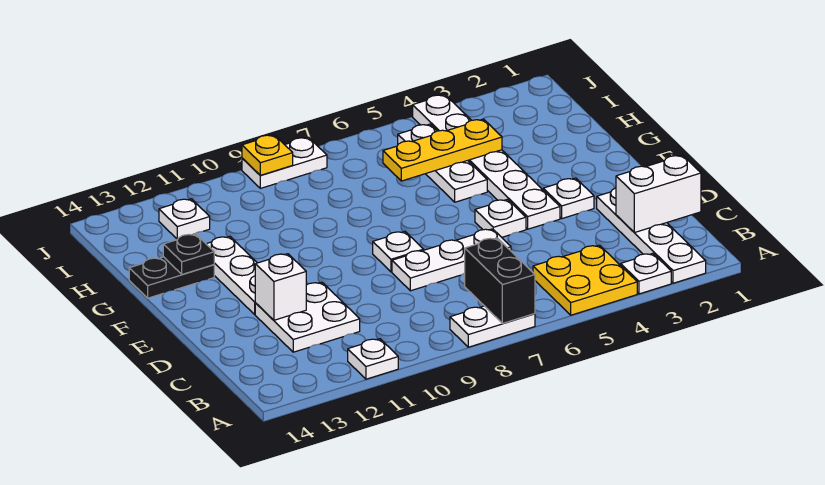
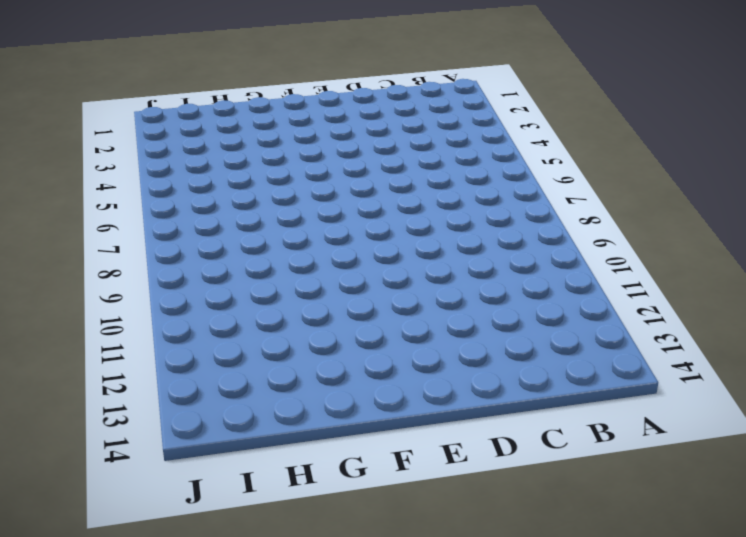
none -> white plate A2:D2 level 1
none -> white plate A3 level 1
none -> yellow plate A4:B5 level 1

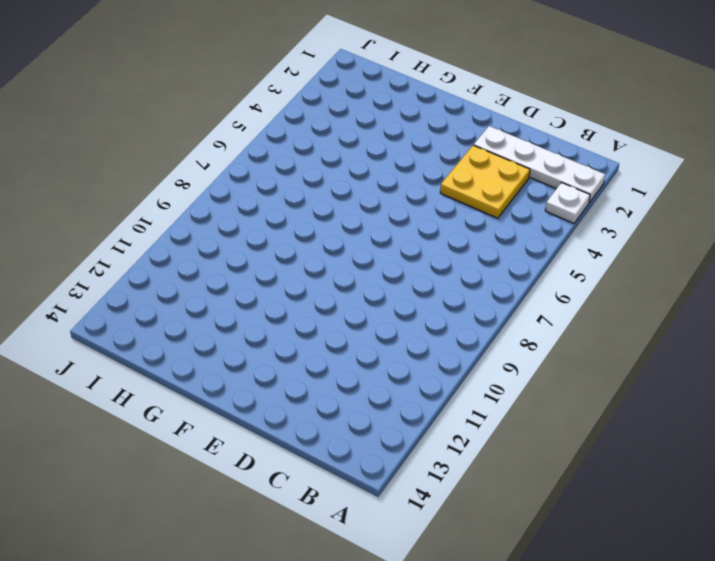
yellow plate C3:D4 level 1 -> yellow plate A4:B5 level 1
none -> white plate A7:A8 level 1
none -> white plate A11 level 1
none -> white plate C11:D12 level 1

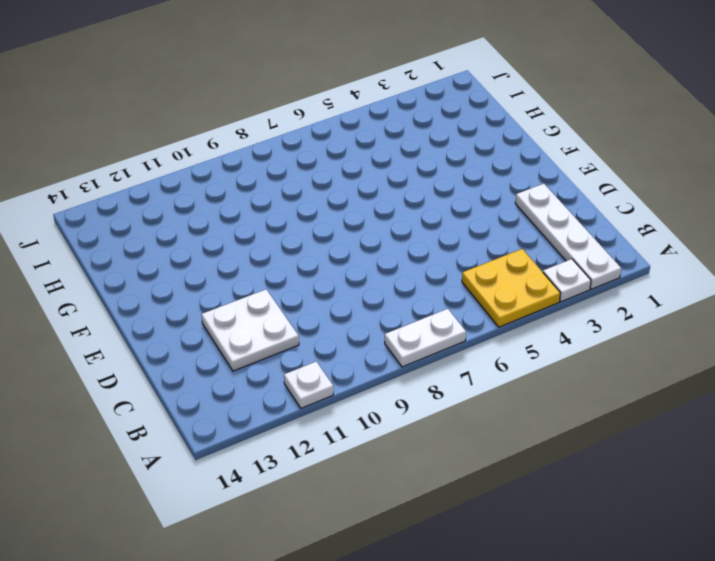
none -> white plate D6:D8 level 1
none -> white plate E3 level 1
none -> white plate E4:J4 level 1

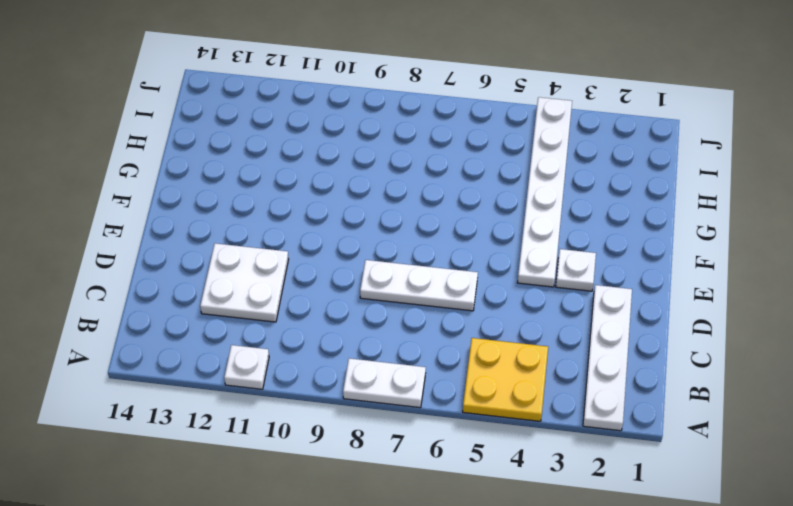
none -> white plate A3 level 1
none -> white plate E5 level 1
none -> white plate E8 level 1

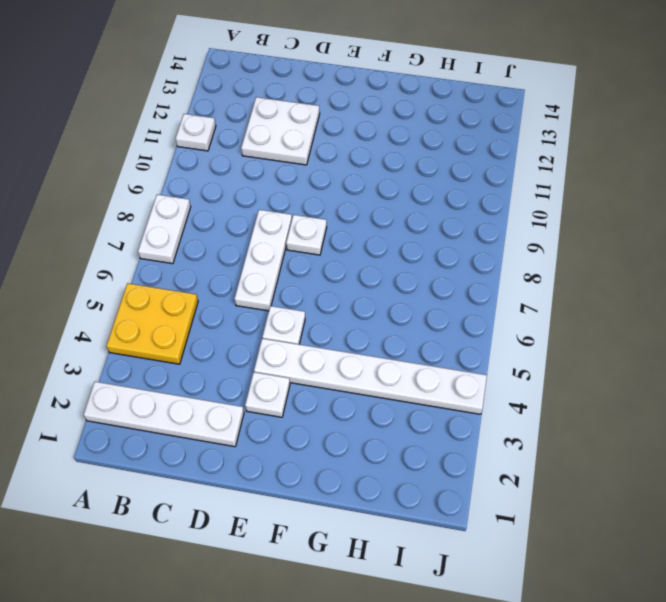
none -> white plate A3 level 1
none -> white plate E12:G12 level 1
none -> white plate G5:I5 level 1

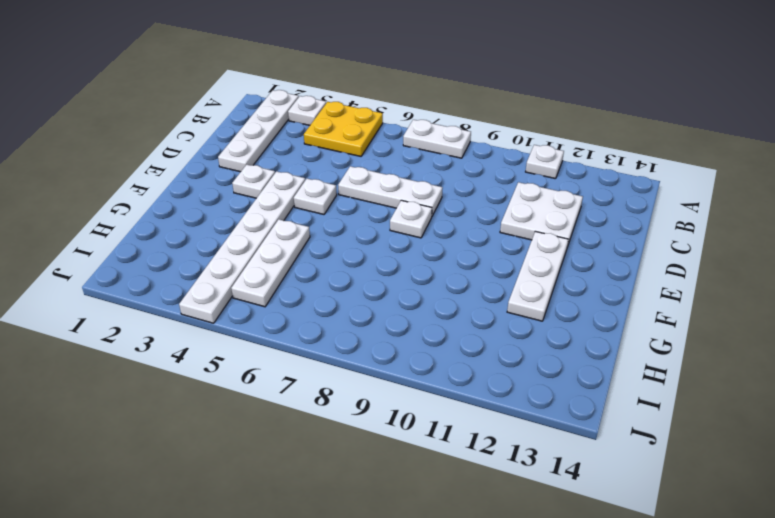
none -> black plate G13:G14 level 1
none -> white plate I12 level 1
none -> white plate J8:J9 level 1

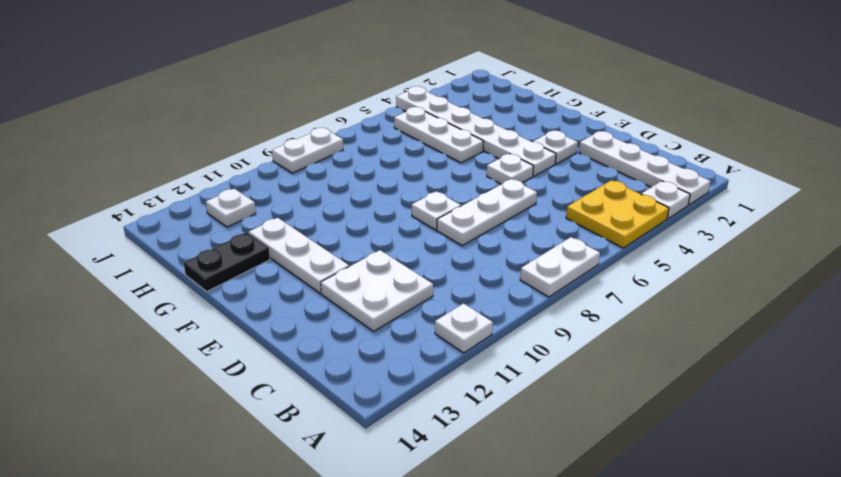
none -> black brick A7:B7 level 2
none -> white brick C1:C2 level 2
none -> white brick D12 level 2

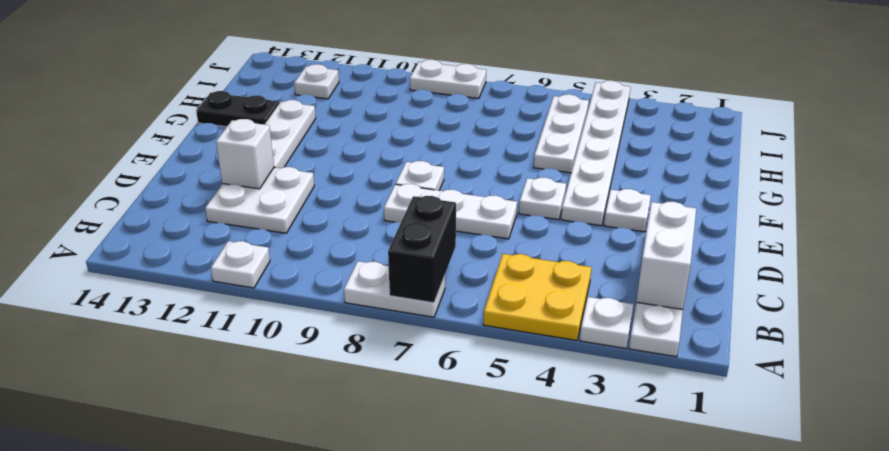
white brick B2:C2 level 2 -> white brick C1:C2 level 2
none -> black plate G13 level 2
none -> yellow plate H4:H6 level 2
none -> yellow plate J9 level 2

